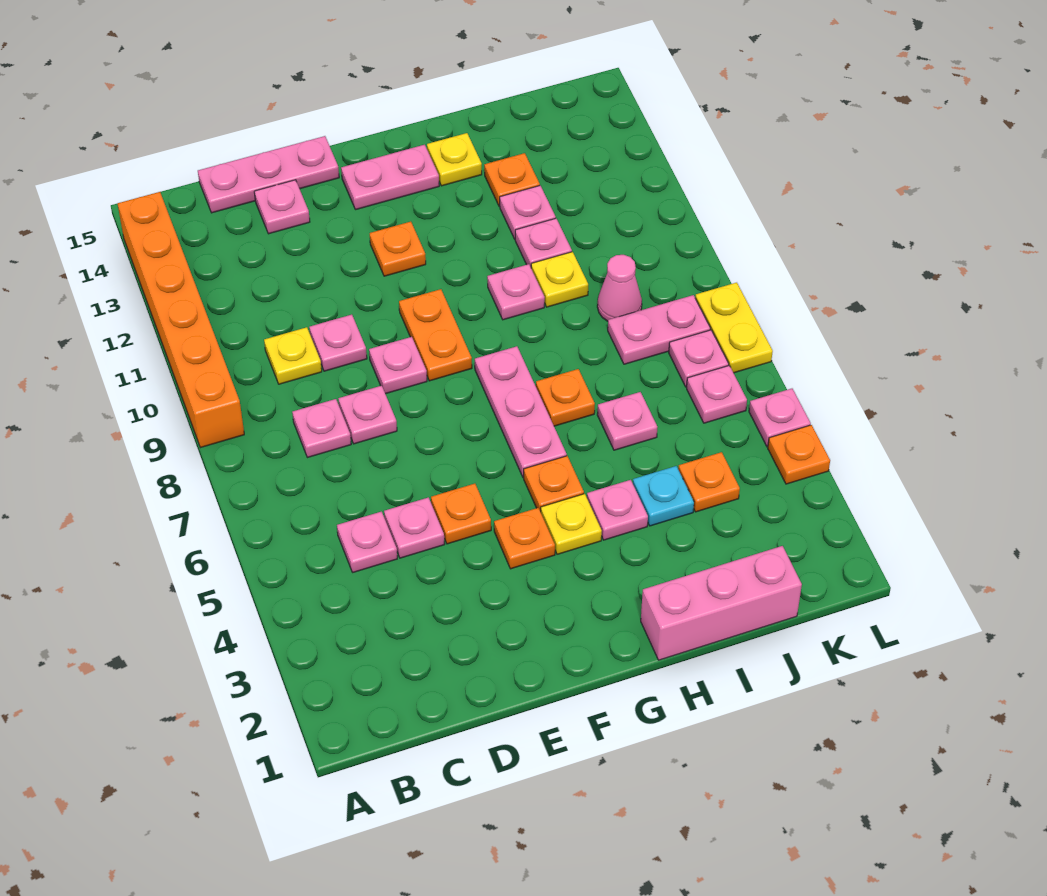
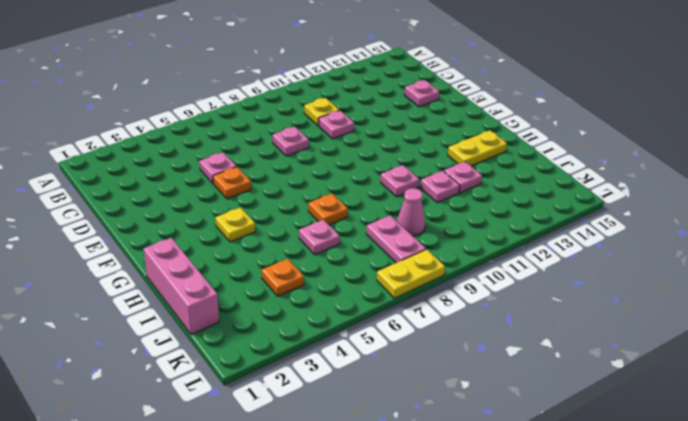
yellow plate H13:H14 level 1 -> yellow plate H14 level 1
none -> orange brick A9:A14 level 1
none -> pink plate C5 level 1
none -> pink plate C8 level 1
none -> pink plate C15:E15 level 1

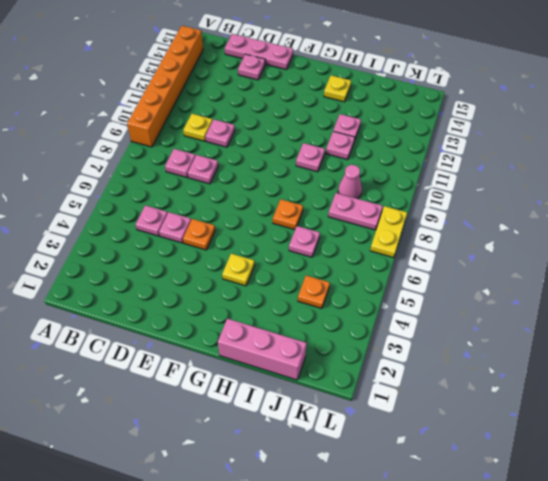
none -> pink plate E9 level 1
none -> orange plate F4 level 1
none -> orange plate F9:F10 level 1
none -> orange plate F12 level 1

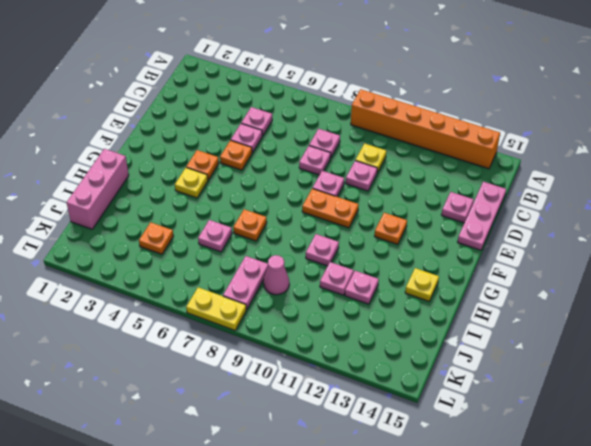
none -> pink plate F14:G14 level 1
none -> orange plate G5 level 1
none -> pink plate G6:G8 level 1
none -> pink plate H4 level 1

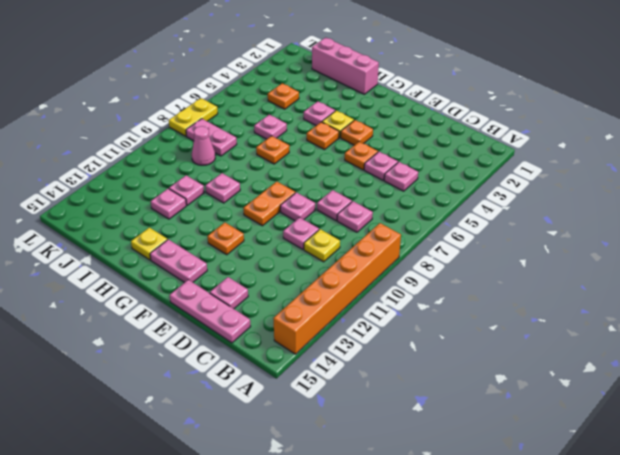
none -> pink plate G6:G8 level 1
none -> cyan plate I4 level 1
none -> yellow plate I10 level 1
none -> orange plate I13 level 1

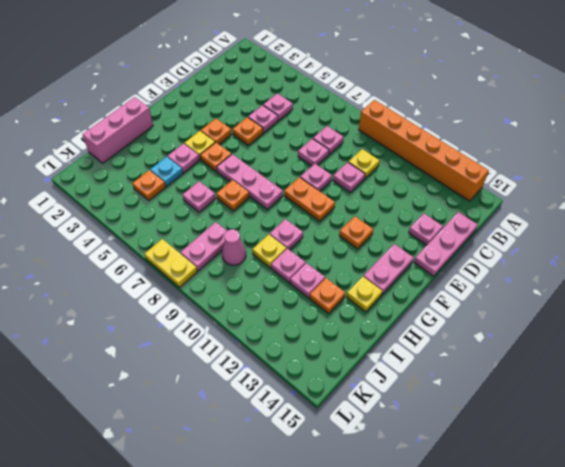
none -> pink plate K6 level 1
none -> pink plate K7 level 1
none -> orange plate L4 level 1
none -> pink plate L5 level 1

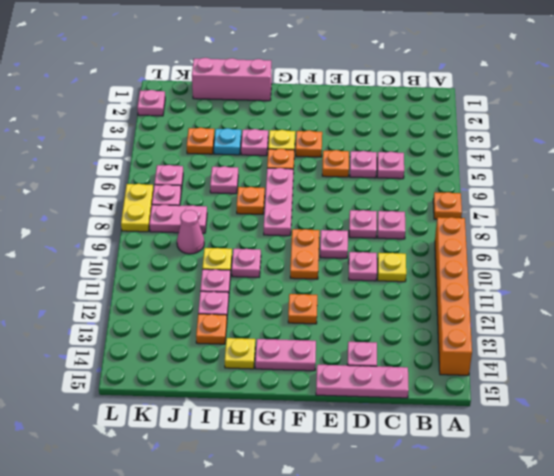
orange plate A7 level 1 -> orange plate L4 level 1
pink plate L2 level 1 -> pink plate L5 level 1

